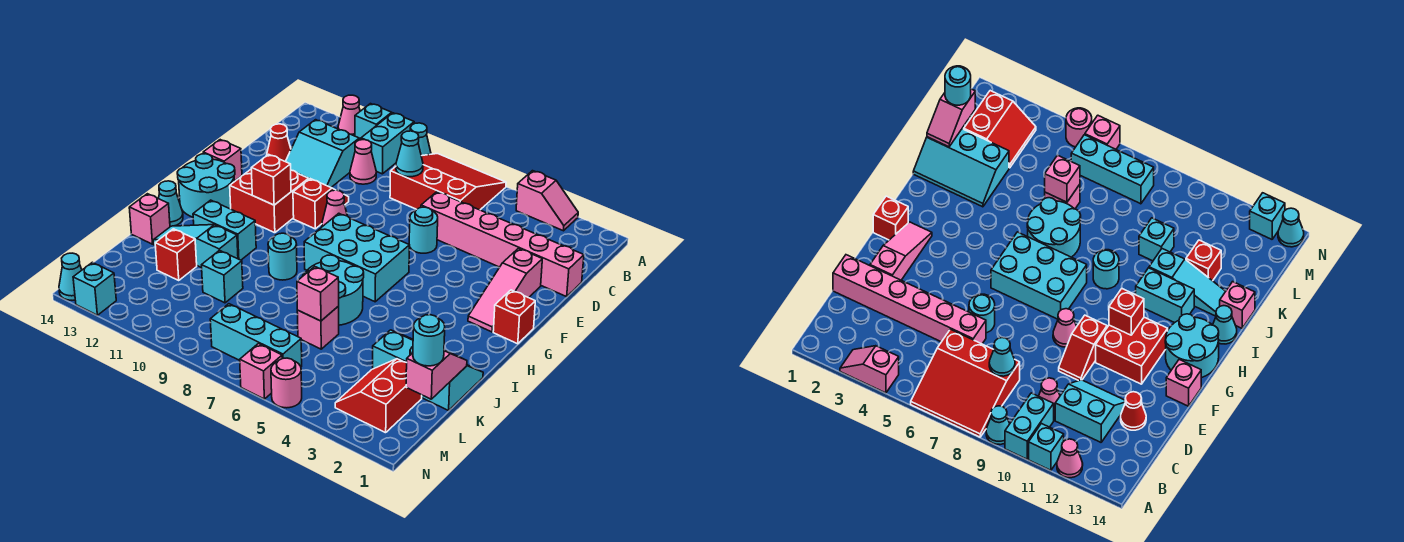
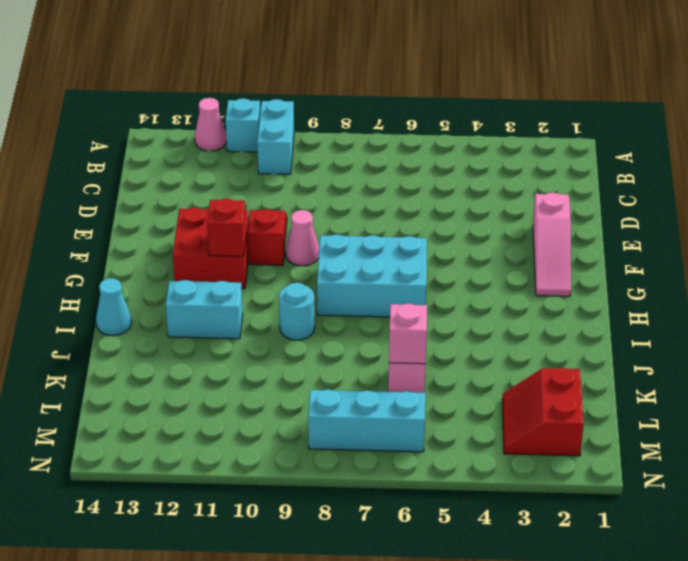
none -> pink slope A3:A4 level 1 top 4
none -> red slope A6:C8 level 1 top C
none -> cyan cone A9 level 1
none -> pink cone C10 level 1

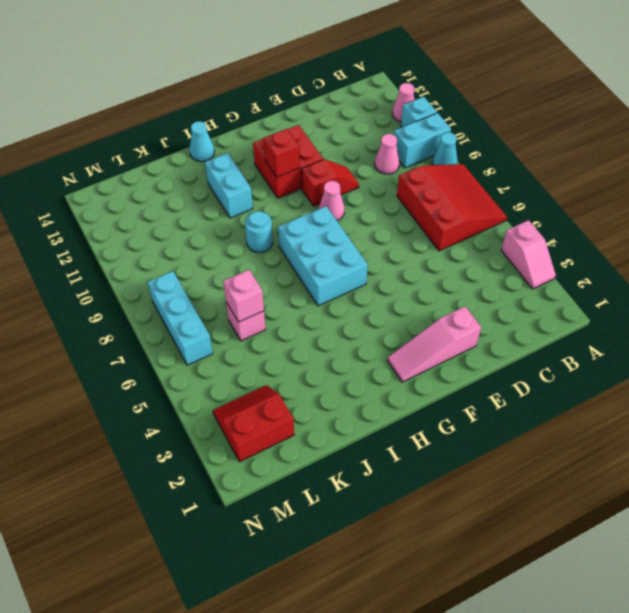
none -> cyan slope C11:D12 level 1 top C
none -> pink brick D1:D6 level 1
none -> red cone D13 level 1
none -> cyan round brick E6 level 1

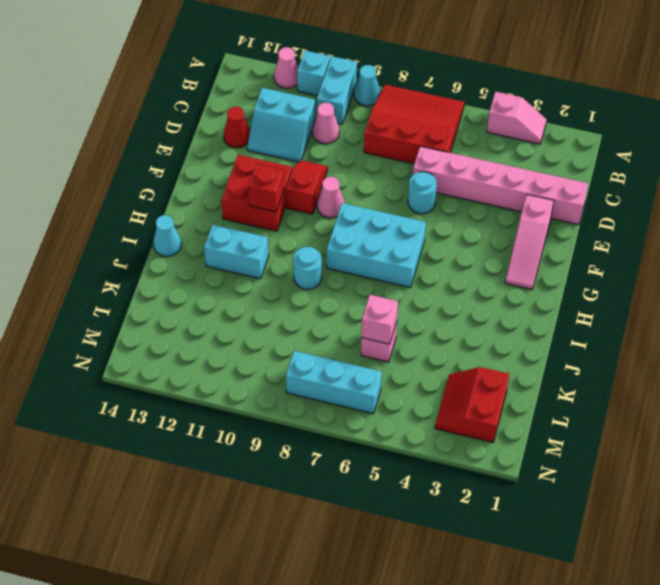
none -> pink brick F14 level 1
none -> red brick G1 level 1
none -> cyan round brick G13:H14 level 1
none -> cyan round brick I6:J7 level 1

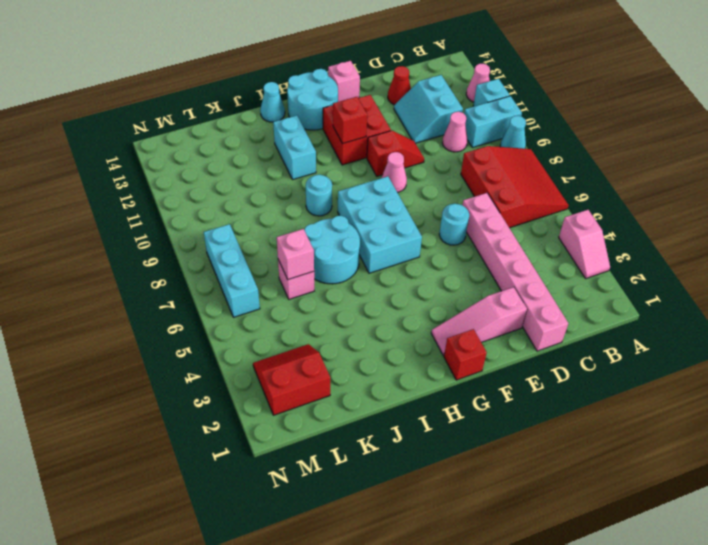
none -> cyan slope J1:K3 level 1 top K
none -> cyan slope J11:J13 level 1 top 11
none -> pink brick J14 level 1
none -> cyan brick K10 level 1

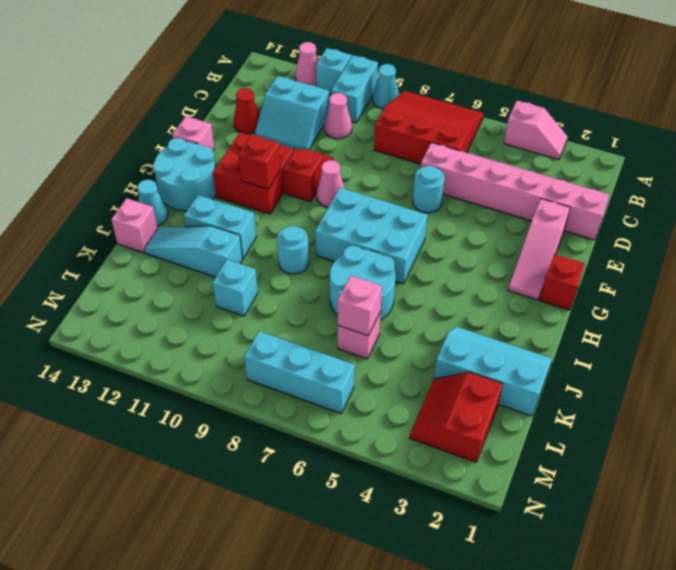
none -> red brick K12 level 1
none -> pink round brick N5 level 1
none -> pink brick N6 level 1
none -> cyan brick N13 level 1

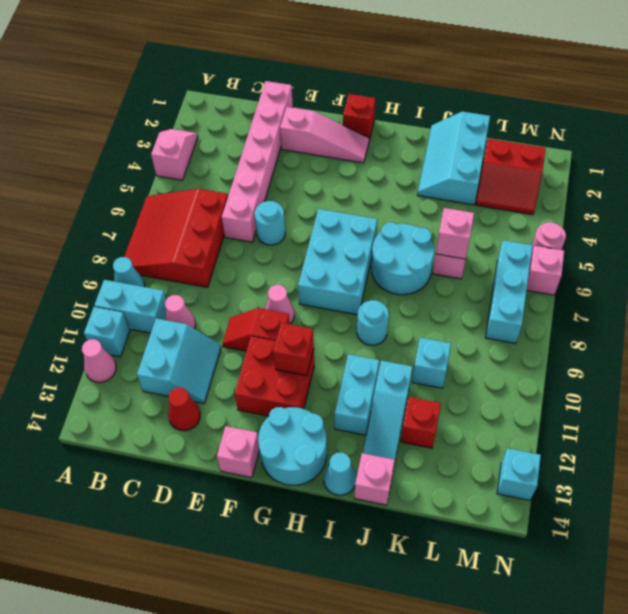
none -> cyan cone N14 level 1
none -> cyan cone C8 level 2
none -> pink slope K1:L1 level 2 top L
none -> cyan round brick L1 level 3

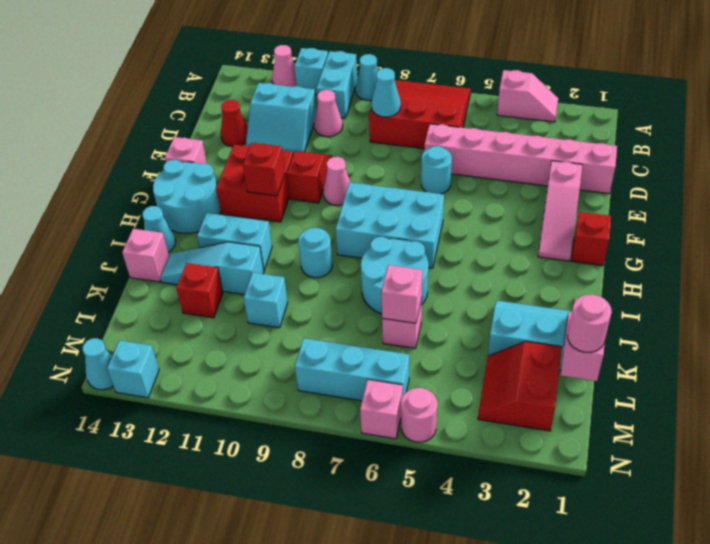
pink round brick L1 level 3 -> cyan round brick L1 level 3

